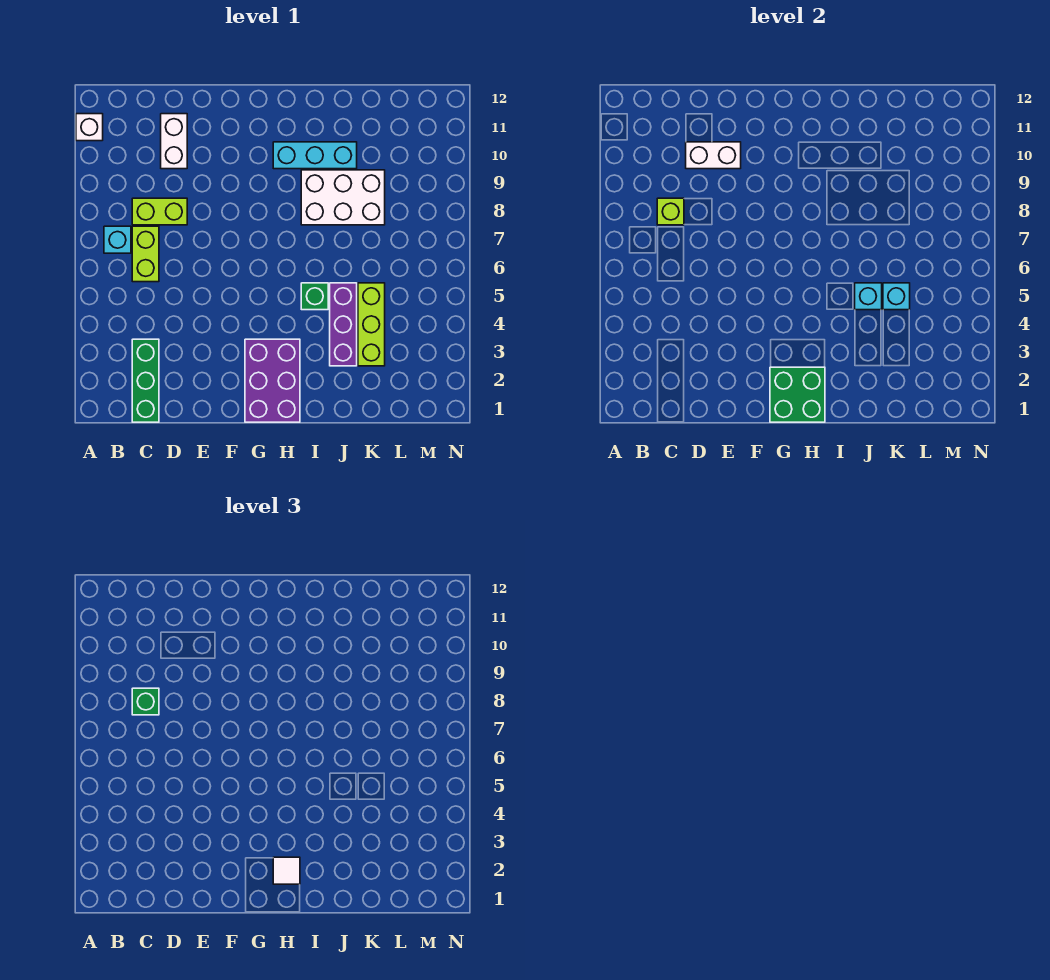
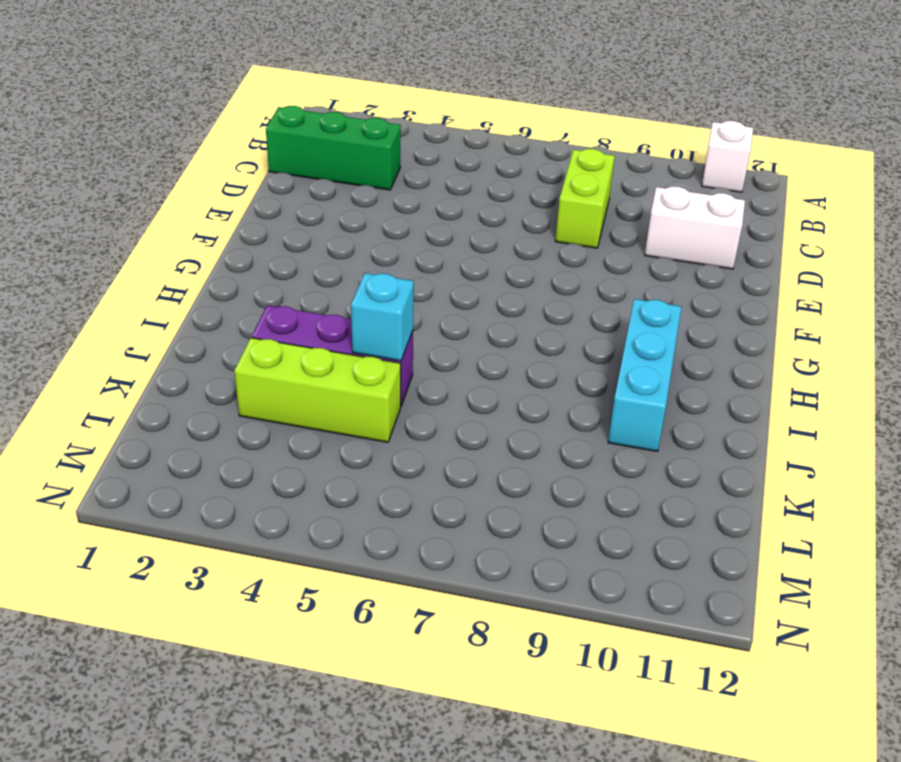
none -> cyan brick B7 level 1
none -> lime brick C6:C7 level 1
none -> purple brick G1:H3 level 1

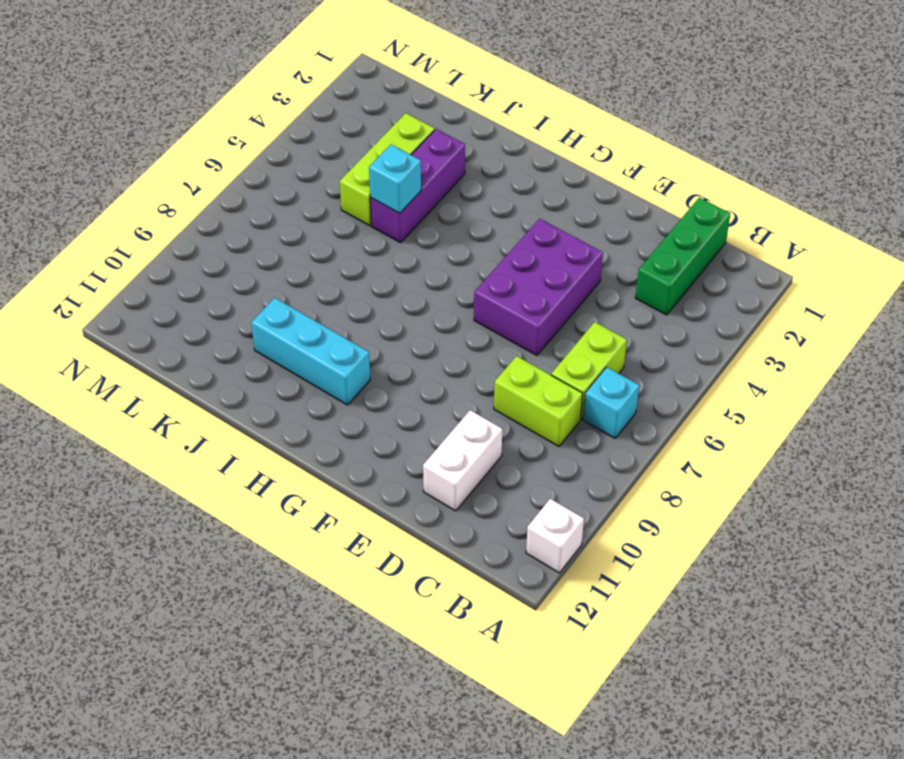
purple brick E4:F6 level 1 -> purple brick G1:H3 level 1
none -> green brick I5 level 1
none -> white brick I8:K9 level 1
none -> lime brick C8 level 2

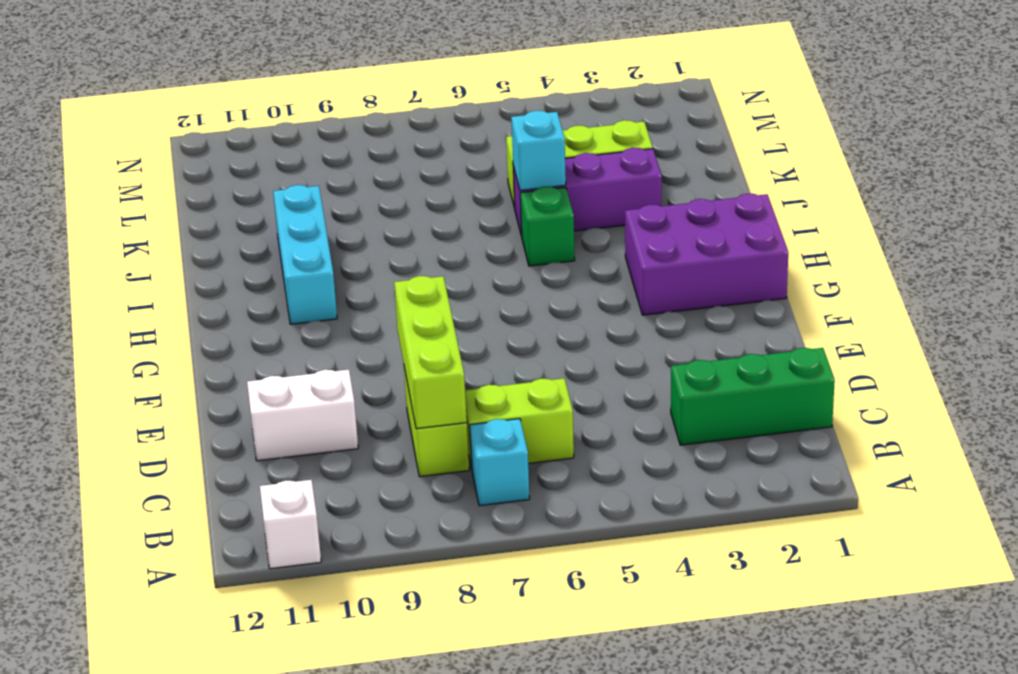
lime brick C8:E8 level 2 -> lime brick C8 level 2
none -> white brick I8:K9 level 1
none -> white brick D10:E10 level 2
none -> green brick G1:H2 level 2

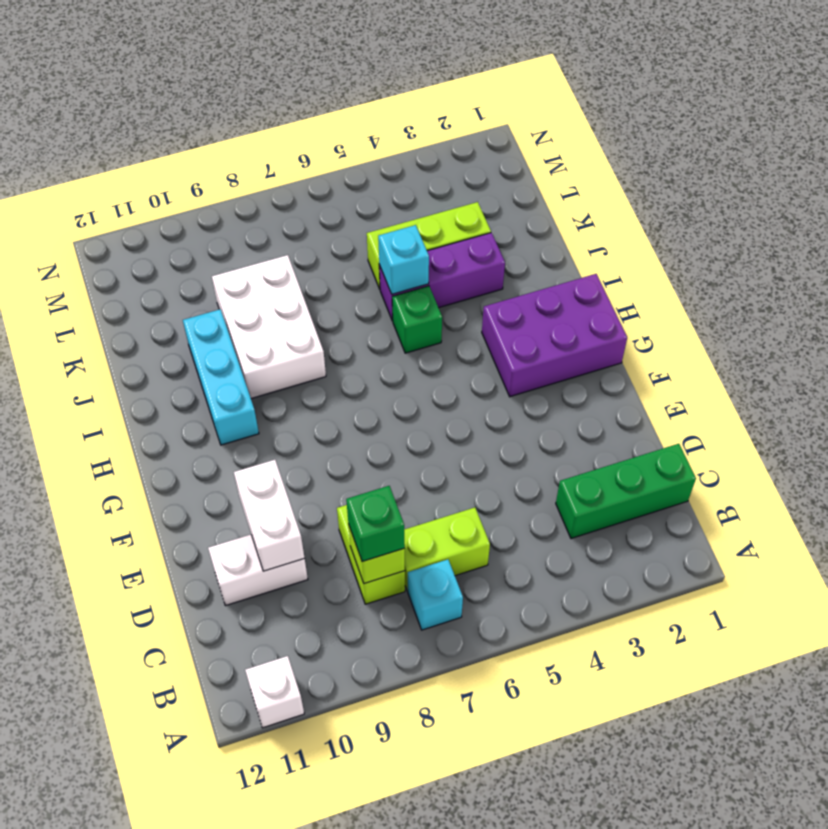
none -> green brick G1:H2 level 2
none -> cyan brick K5 level 2
none -> white tile H2 level 3

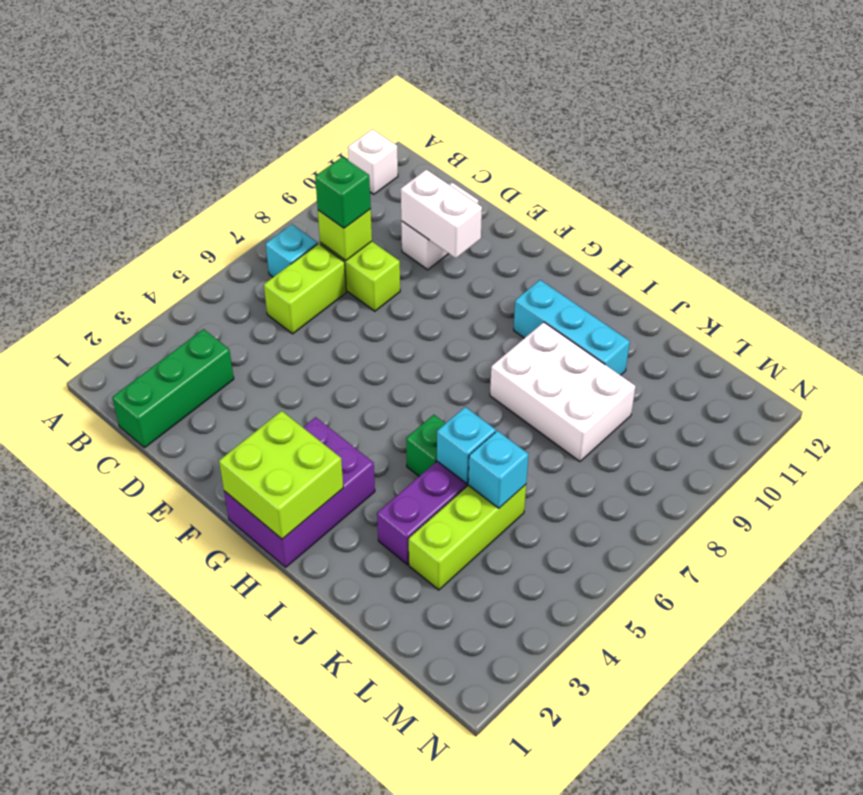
lime brick G1:H2 level 2 -> green brick G1:H2 level 2
none -> white tile H2 level 3

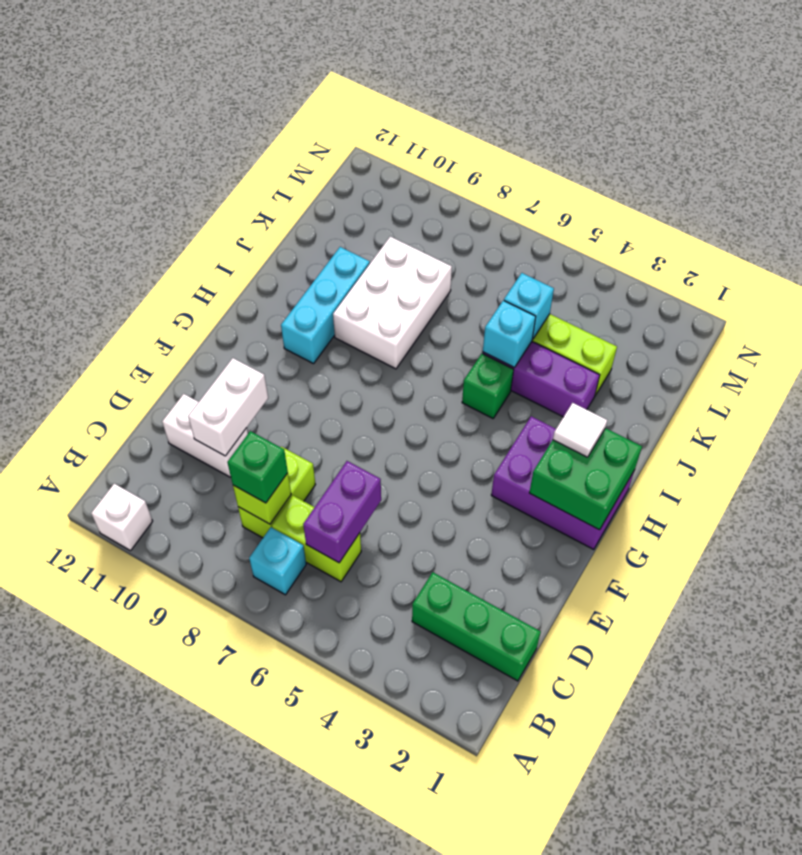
purple brick C6:D6 level 2 -> none

